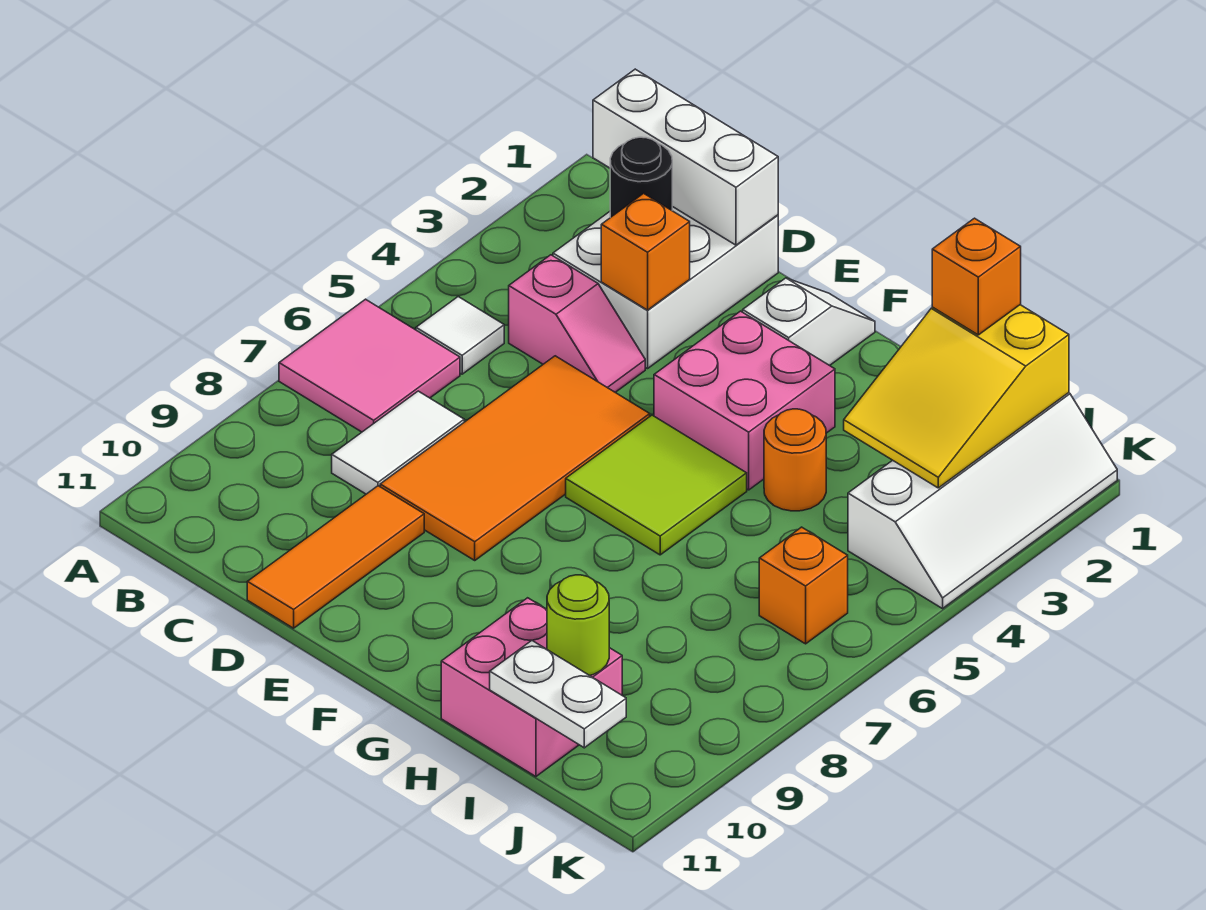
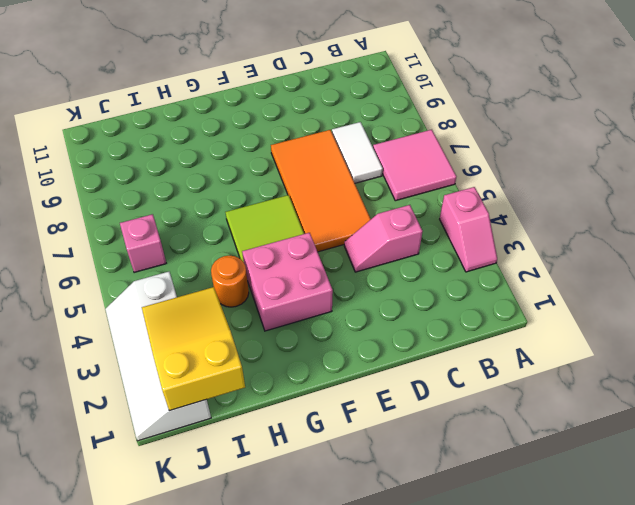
pink slope A3:A4 level 1 top 4 -> none
pink brick J6 level 1 -> orange brick J6 level 1
none -> white tile B5 level 1
none -> white brick C1:D3 level 1
none -> orange tile D9:D11 level 1

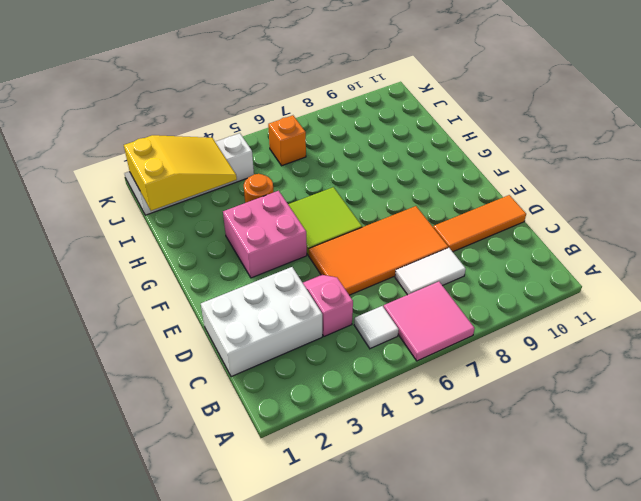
none -> white slope F1:F2 level 1 top 2
none -> pink brick H10:I11 level 1
none -> white brick B1:D1 level 2

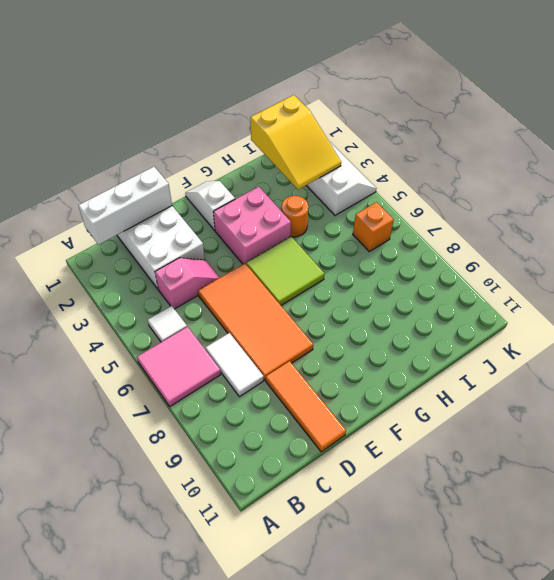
none -> pink brick H10:I11 level 1
none -> black round brick C2 level 2
none -> orange brick D3 level 2

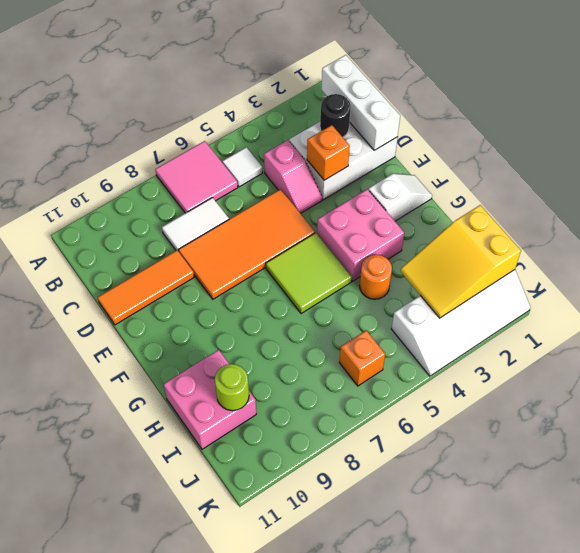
none -> white plate I11:J11 level 2
none -> orange brick I1 level 3

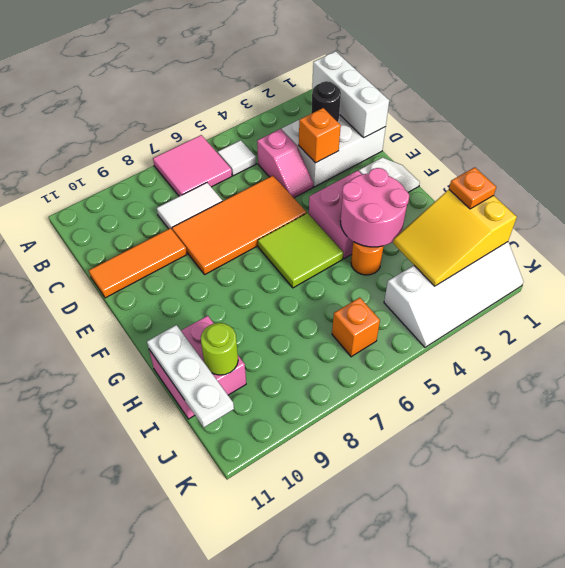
pink round brick G3:H4 level 2 -> none
white plate H11:J11 level 2 -> white plate I11:J11 level 2
orange plate I1 level 3 -> orange brick I1 level 3

